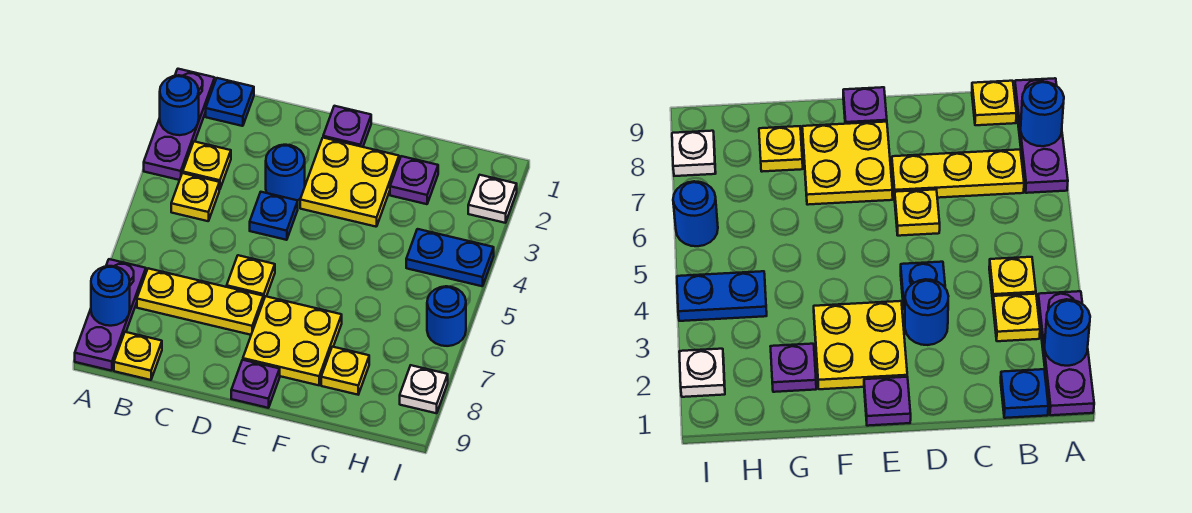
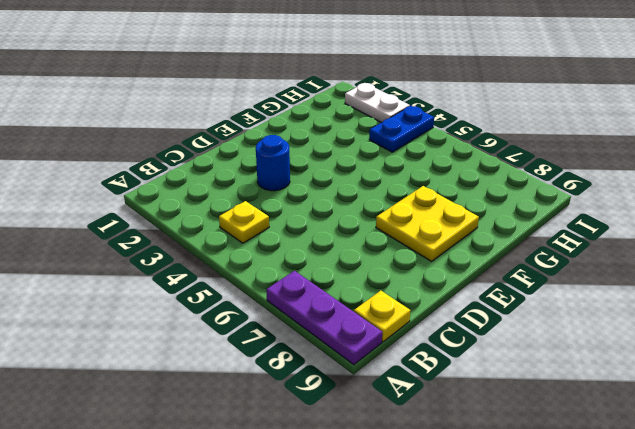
white plate I2:I3 level 1 -> white plate I2 level 1
none -> purple plate A1:A3 level 1
none -> blue plate B1 level 1
none -> yellow plate B3 level 1

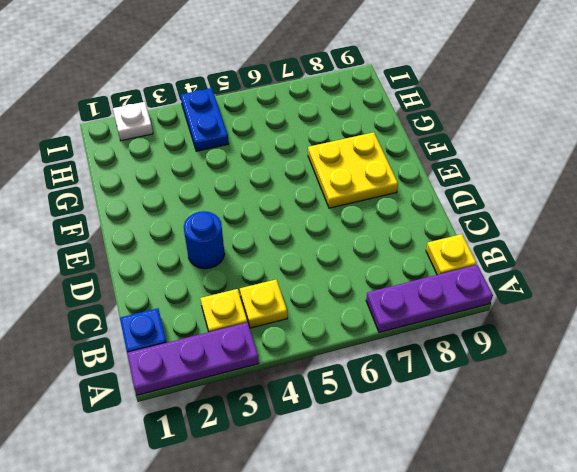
none -> yellow plate B7:D7 level 1
none -> blue plate D4 level 1
none -> yellow plate D6 level 1

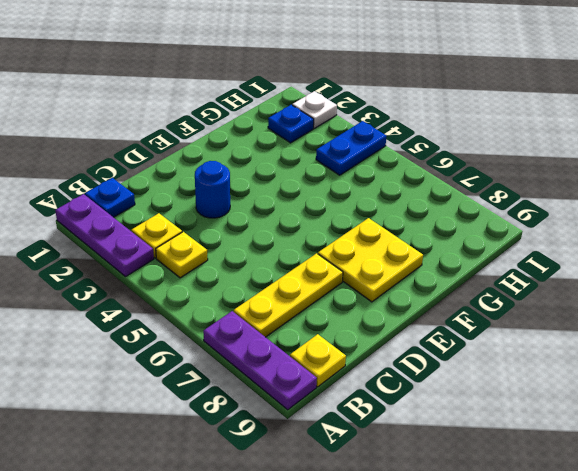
blue plate H2 level 1 -> blue plate D4 level 1
none -> yellow plate D6 level 1
none -> purple plate E1 level 1
none -> yellow plate E2:F3 level 1

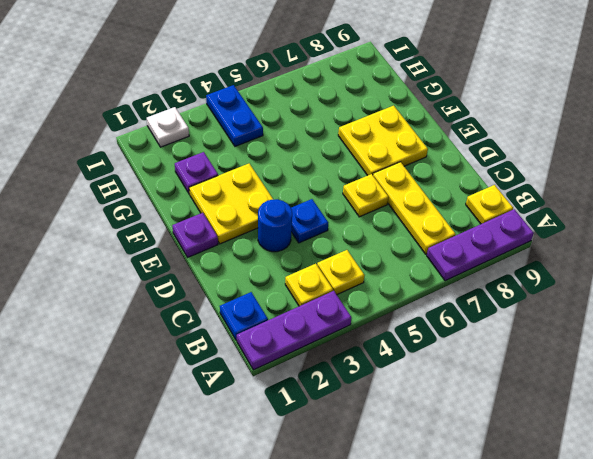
none -> purple plate E9 level 1
none -> yellow plate G8 level 1
none -> blue round brick I6 level 1

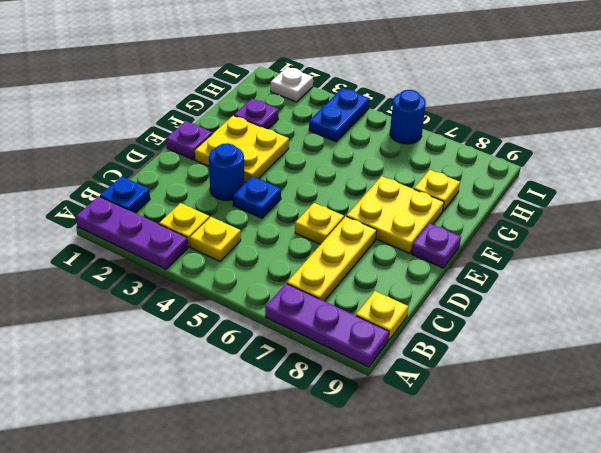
none -> white plate I8 level 1
none -> blue round brick A2 level 2
none -> blue round brick A8 level 2

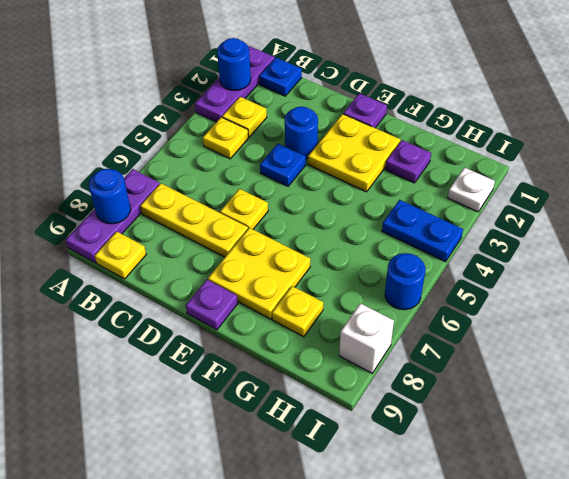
white brick I8 level 1 -> white plate I8 level 1

